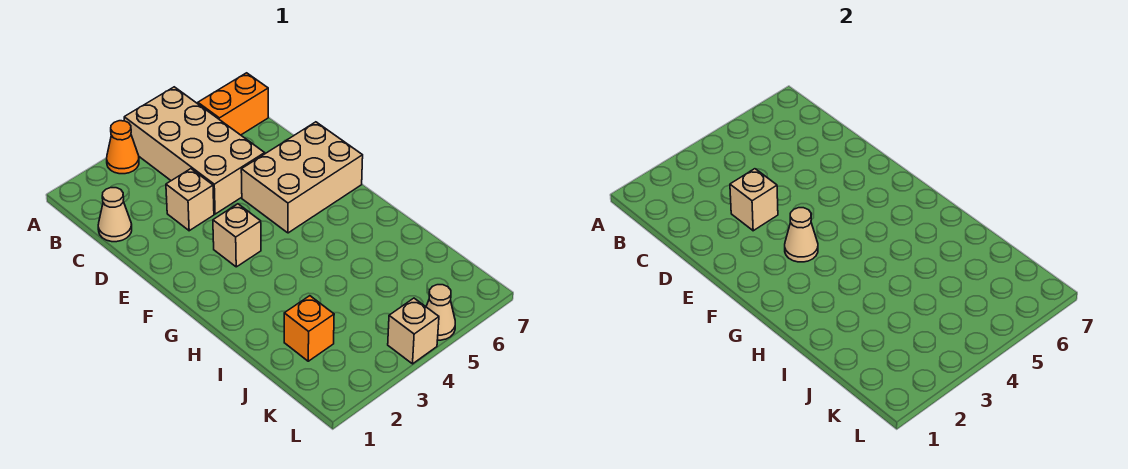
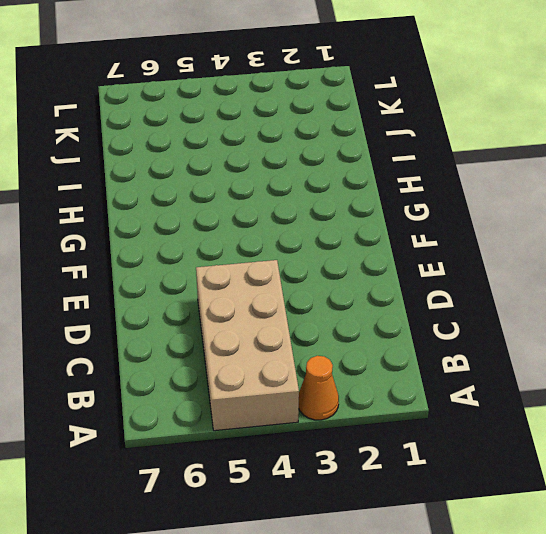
none -> orange brick B6:B7 level 1
none -> tan cone C1 level 1
none -> tan brick D3 level 1

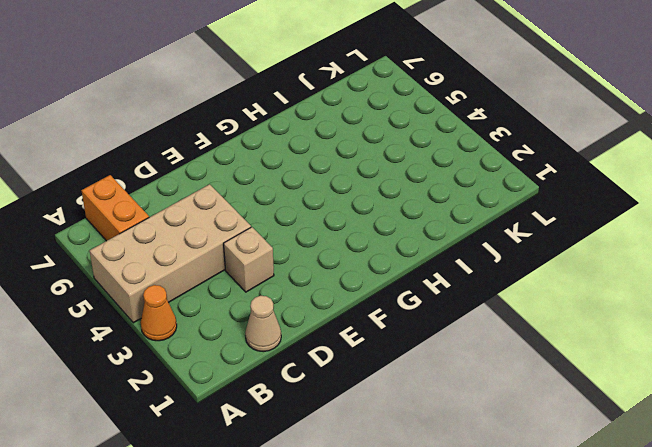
none -> tan brick E5:F7 level 1
none -> tan brick F3 level 1
none -> orange brick J2 level 1

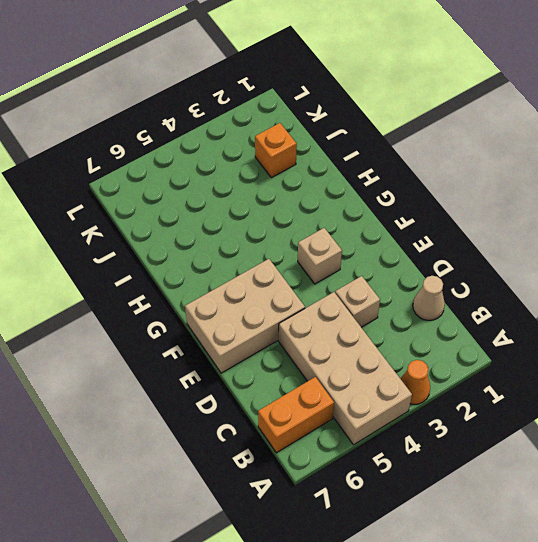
none -> tan brick L4 level 1
none -> tan cone L5 level 1
none -> tan brick D3 level 2

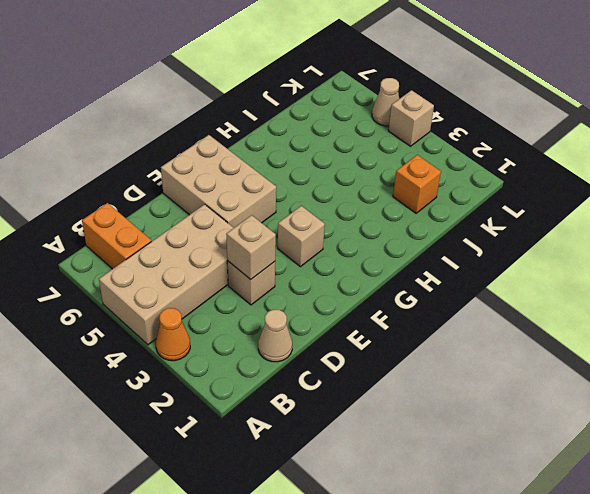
none -> tan cone F3 level 2

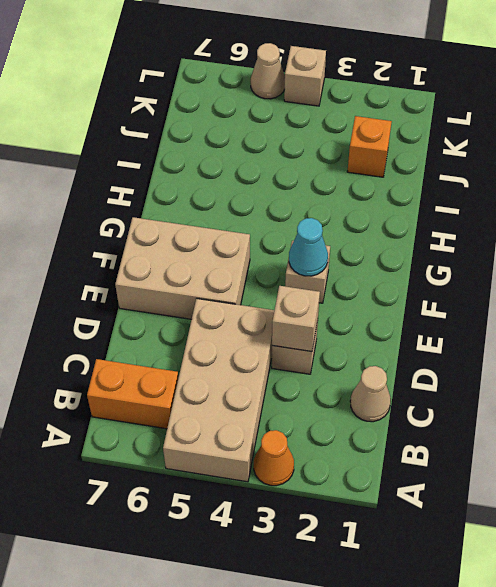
cyan cone F3 level 2 -> tan cone F3 level 2

